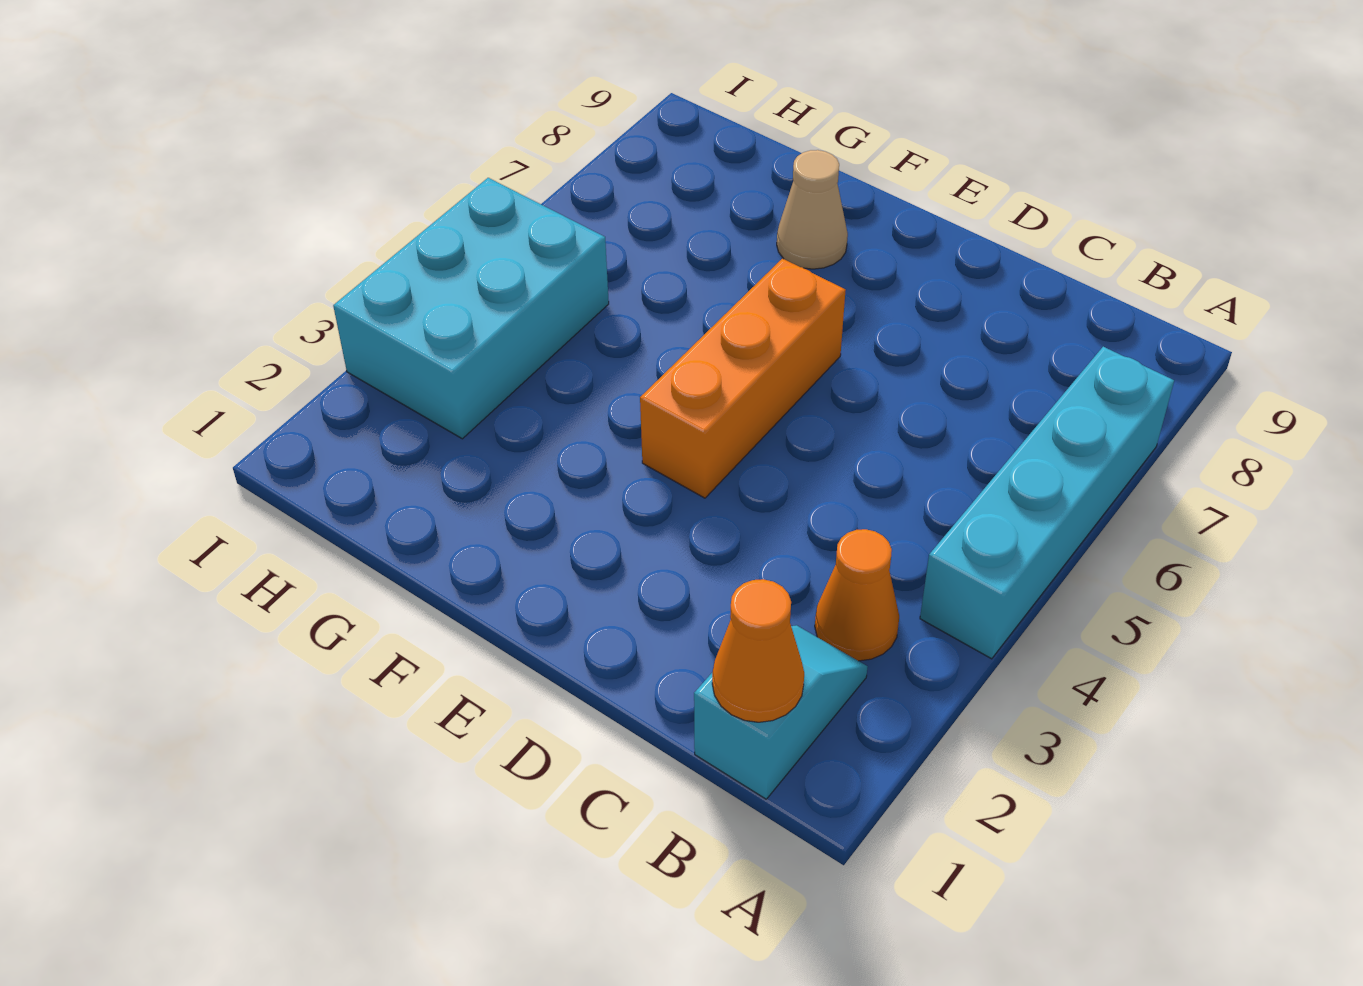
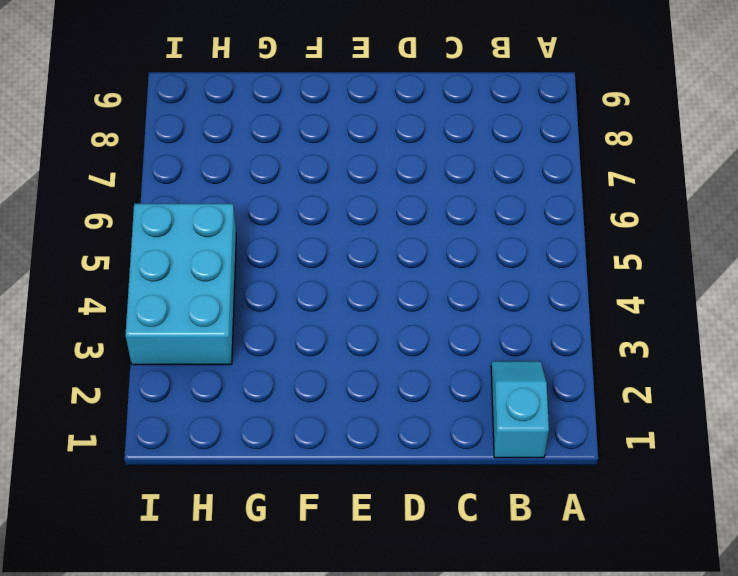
none -> cyan brick A4:A7 level 1
none -> orange cone B3 level 1

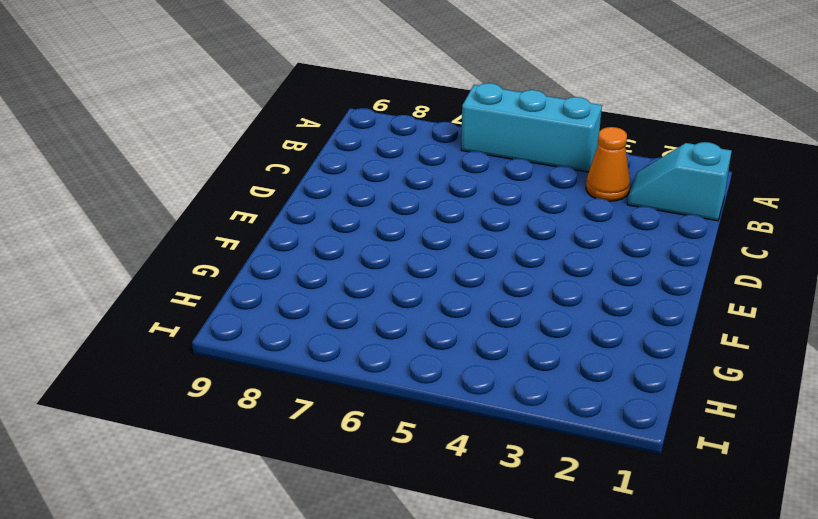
cyan brick A4:A6 level 1 -> cyan brick A4:A7 level 1
none -> orange brick E4:E6 level 1
none -> tan cone F8 level 1

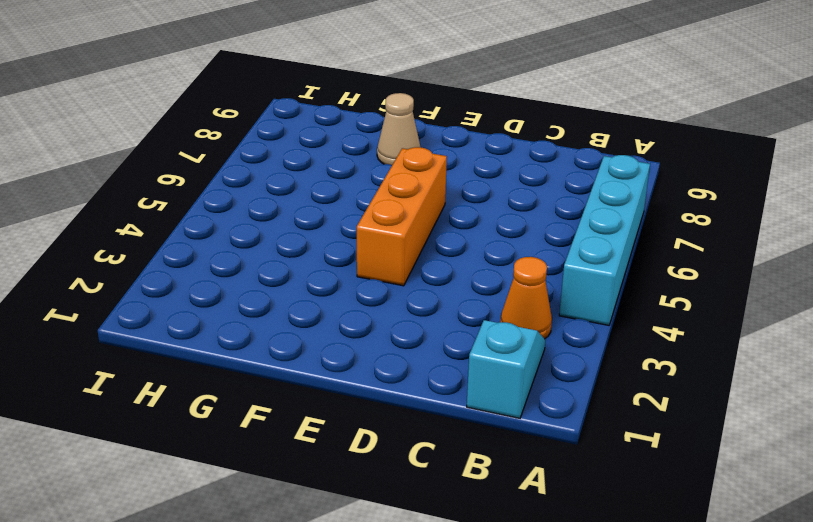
none -> cyan brick H3:I5 level 1
none -> orange cone B1 level 2

